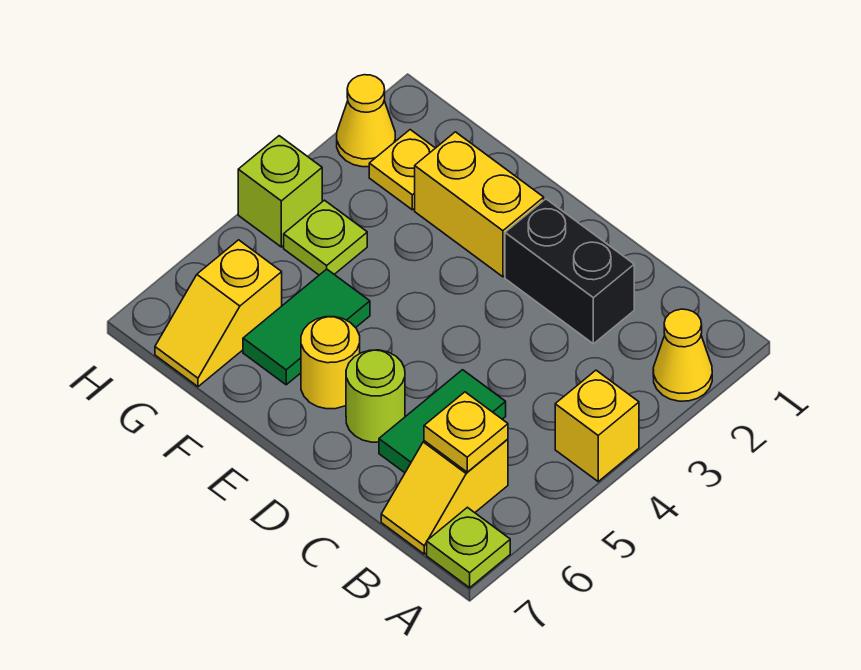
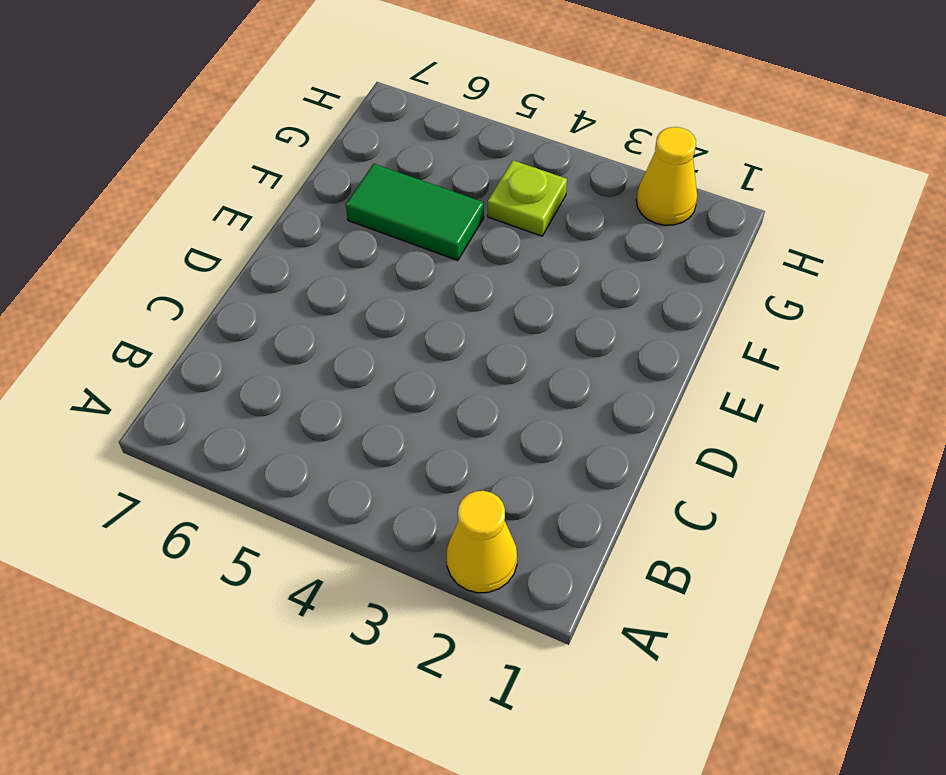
none -> yellow brick A4 level 1
none -> lime plate A7 level 1
none -> yellow slope B6:B7 level 1 top 6

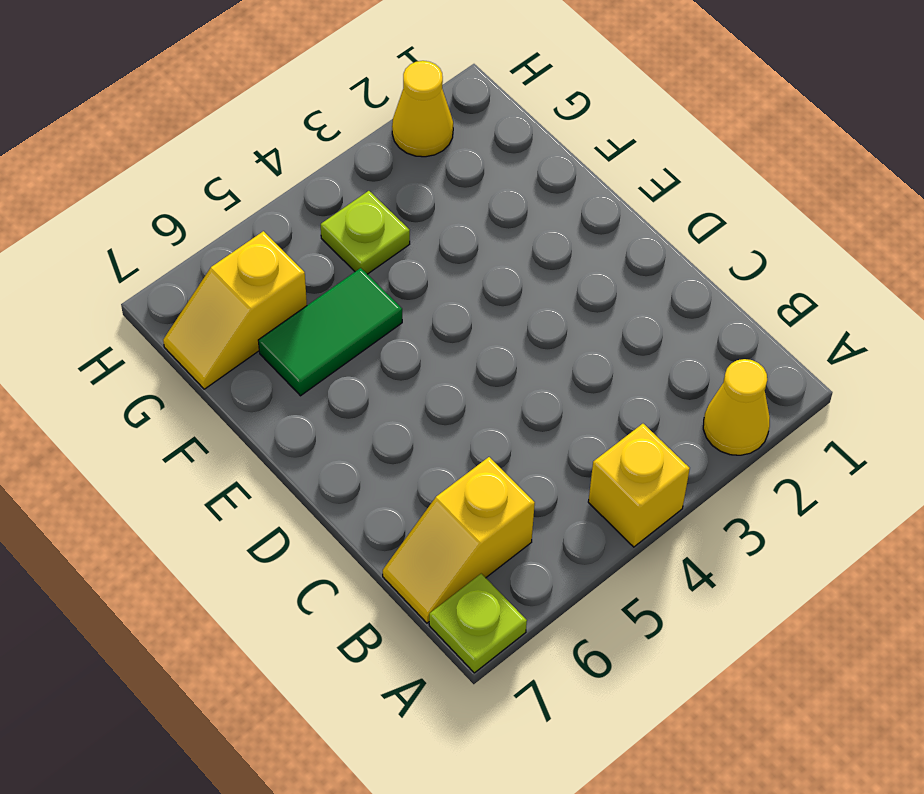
none -> black brick C2:D2 level 1
none -> green tile C5:C6 level 1
none -> lime round brick D6 level 1

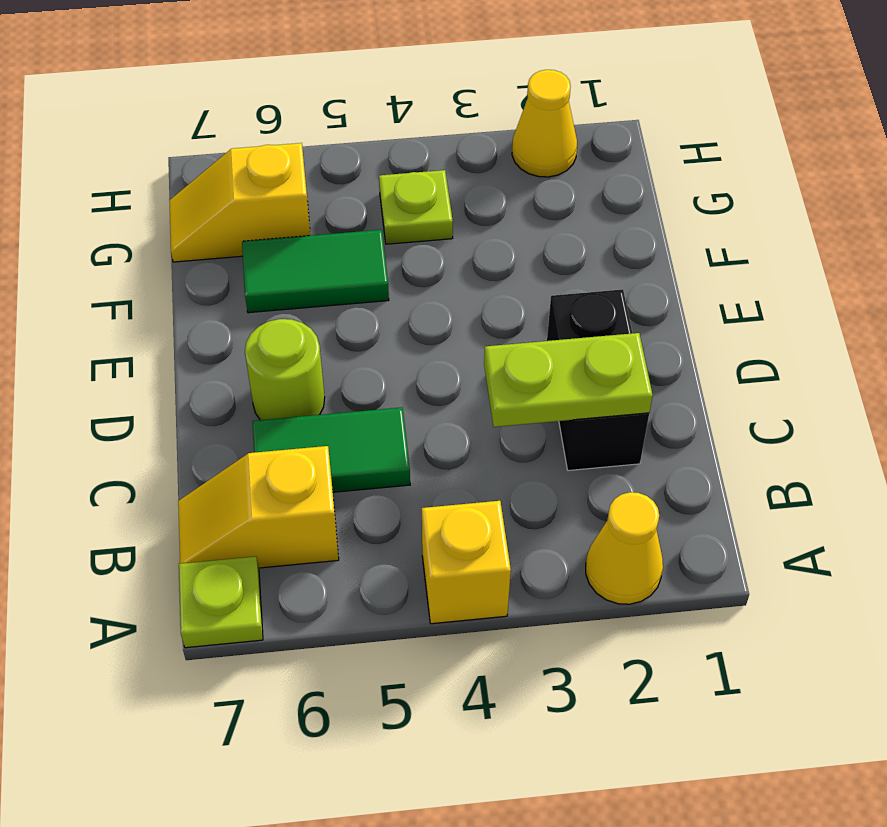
lime plate C2:C3 level 2 -> none
none -> yellow brick E2:F2 level 1
none -> yellow round brick E6 level 1
none -> yellow plate G2 level 1

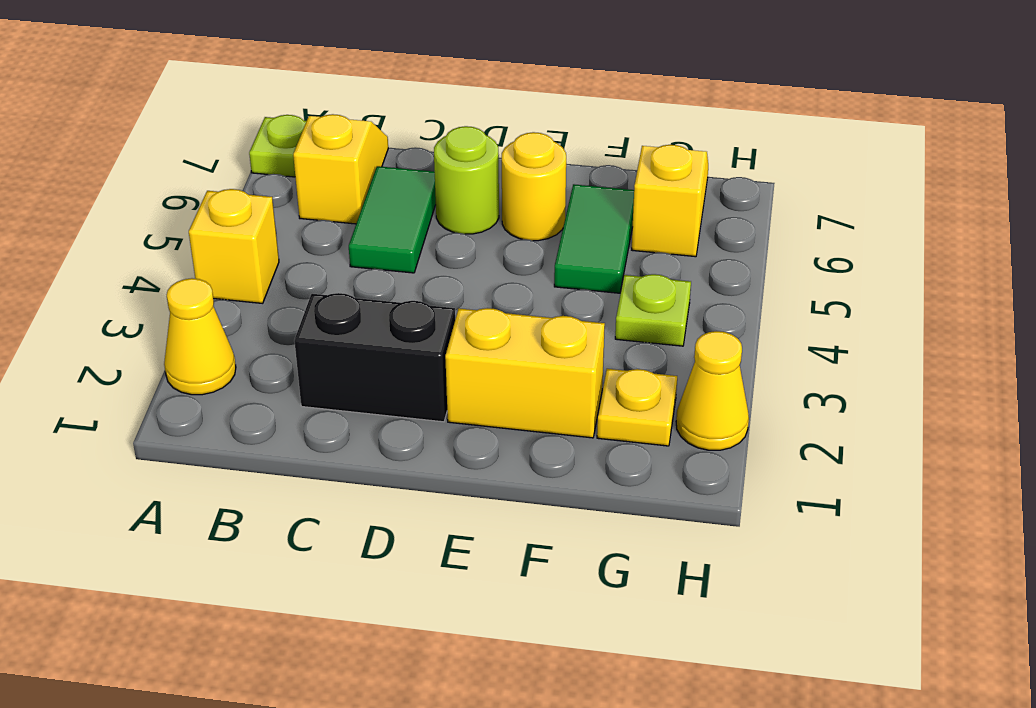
none -> lime brick H4 level 1
none -> yellow plate B6 level 2

